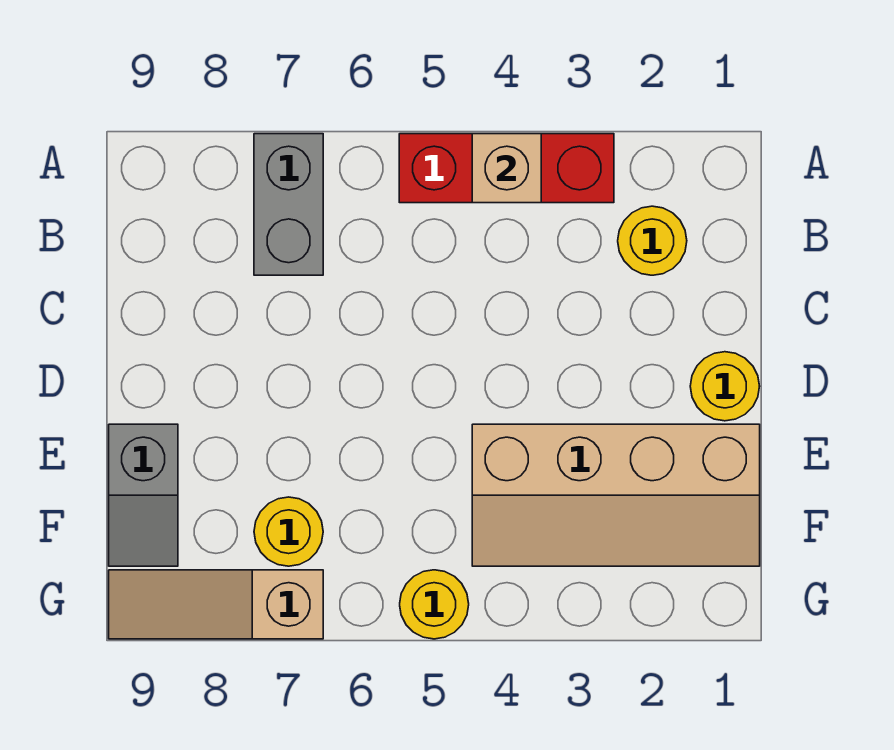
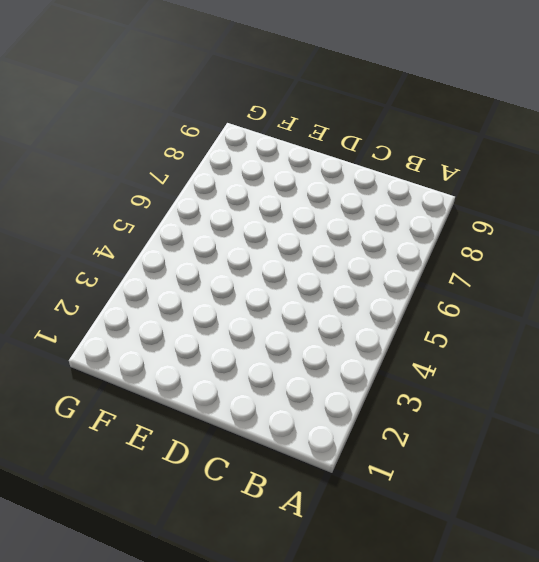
none -> red brick A3:A5 level 1
none -> grey brick A7:B7 level 1

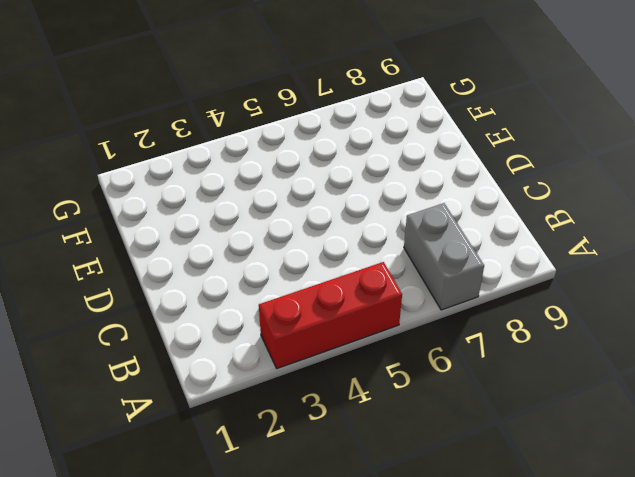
none -> yellow round brick B2 level 1
none -> yellow round brick D1 level 1

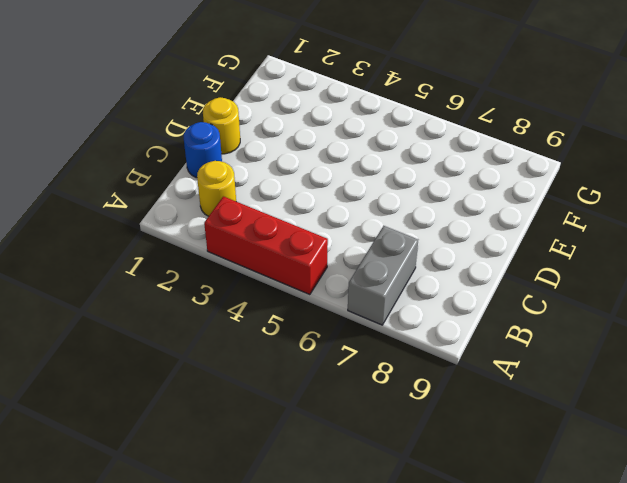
blue round brick C1 level 1 -> none
none -> tan slope E1:F4 level 1 top E
none -> grey slope E9:F9 level 1 top E

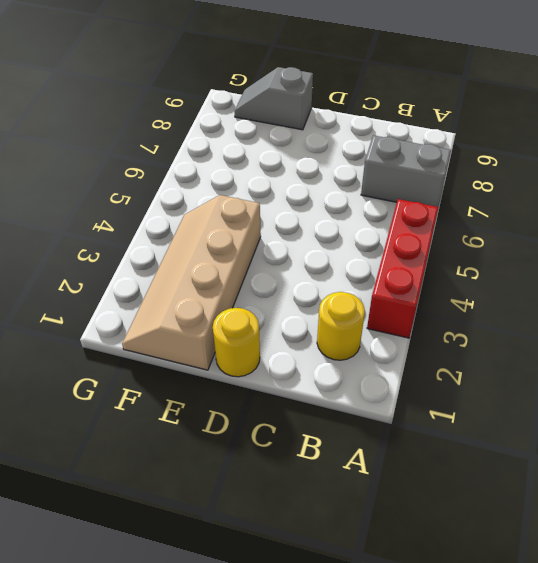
none -> yellow round brick F7 level 1
none -> yellow round brick G5 level 1

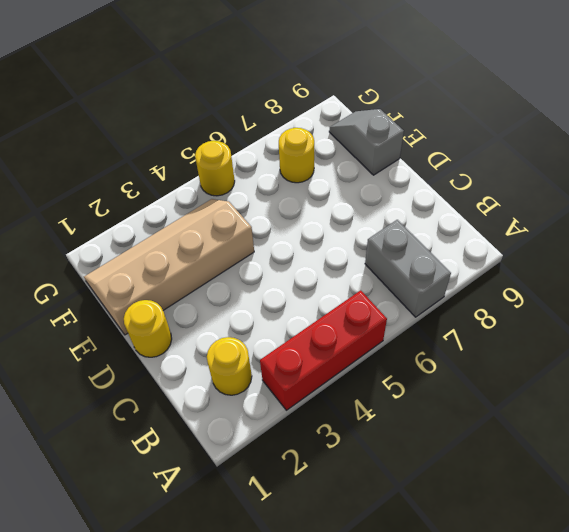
none -> tan slope G7:G9 level 1 top 7
none -> tan brick A4 level 2

